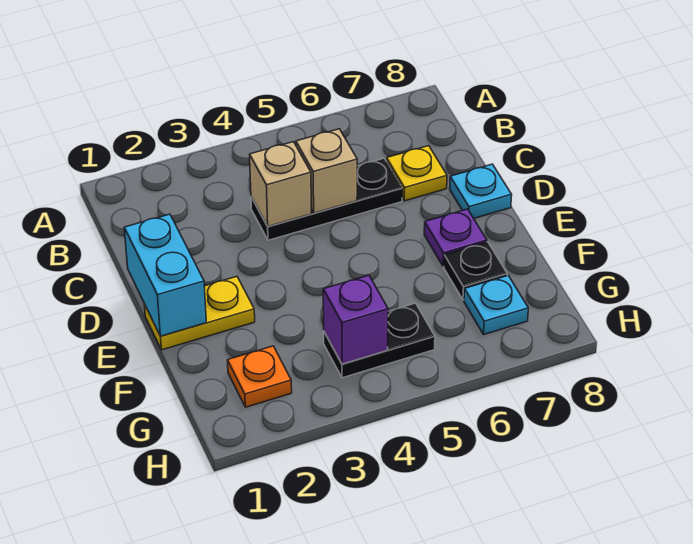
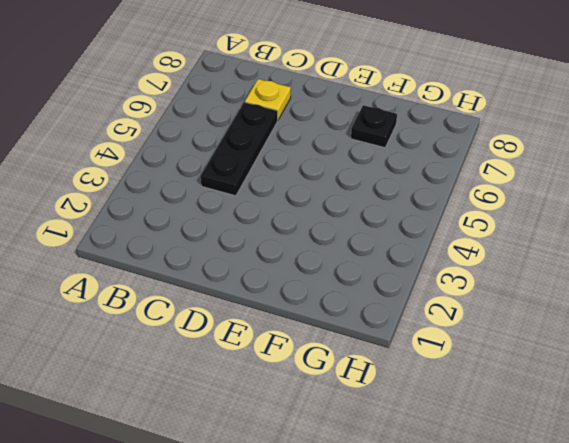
none -> cyan plate D8 level 1
none -> yellow plate E1:E2 level 1
none -> purple plate E7 level 1

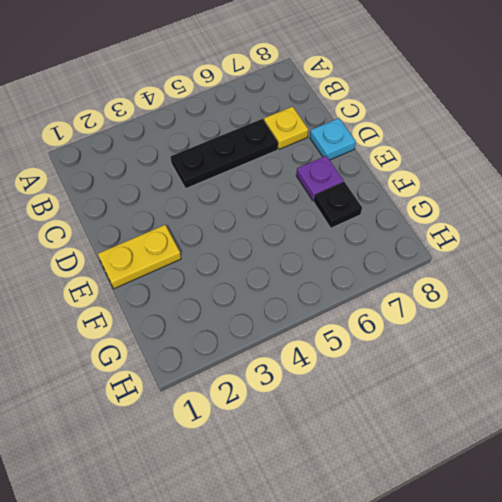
none -> orange plate G2 level 1
none -> black plate G4:G5 level 1
none -> cyan plate G7 level 1

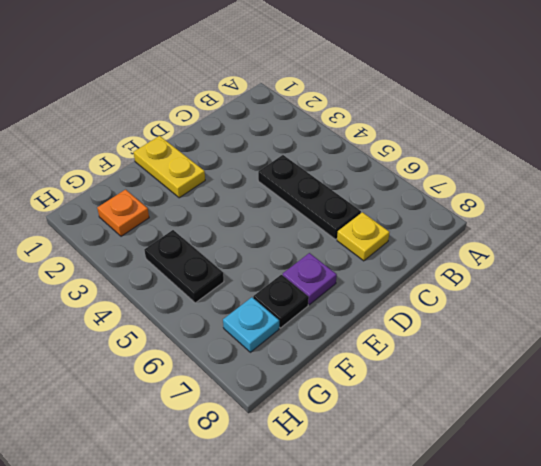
none -> cyan plate D8 level 1
none -> tan brick C4 level 2
none -> tan brick C5 level 2

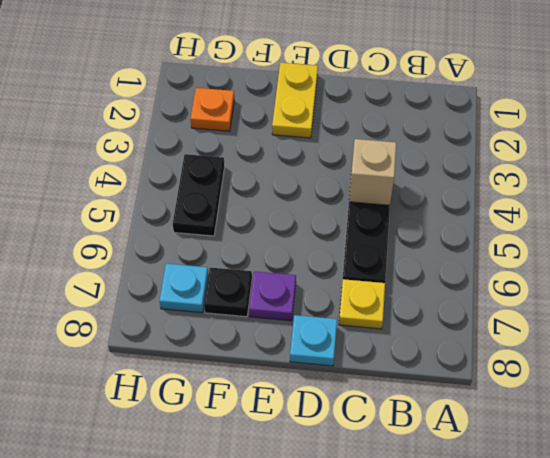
none -> tan brick C5 level 2
none -> cyan brick D1:E1 level 2
none -> purple brick G4 level 2

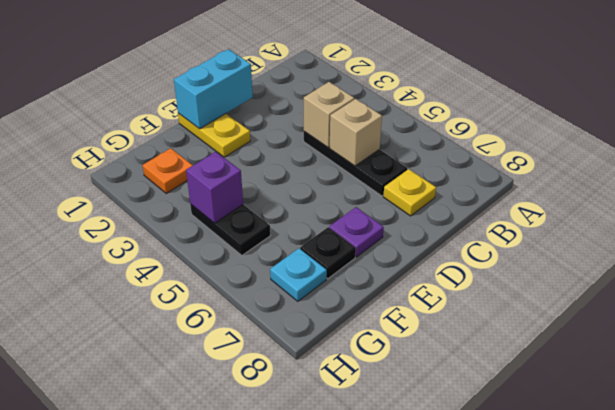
none -> cyan plate D8 level 1

